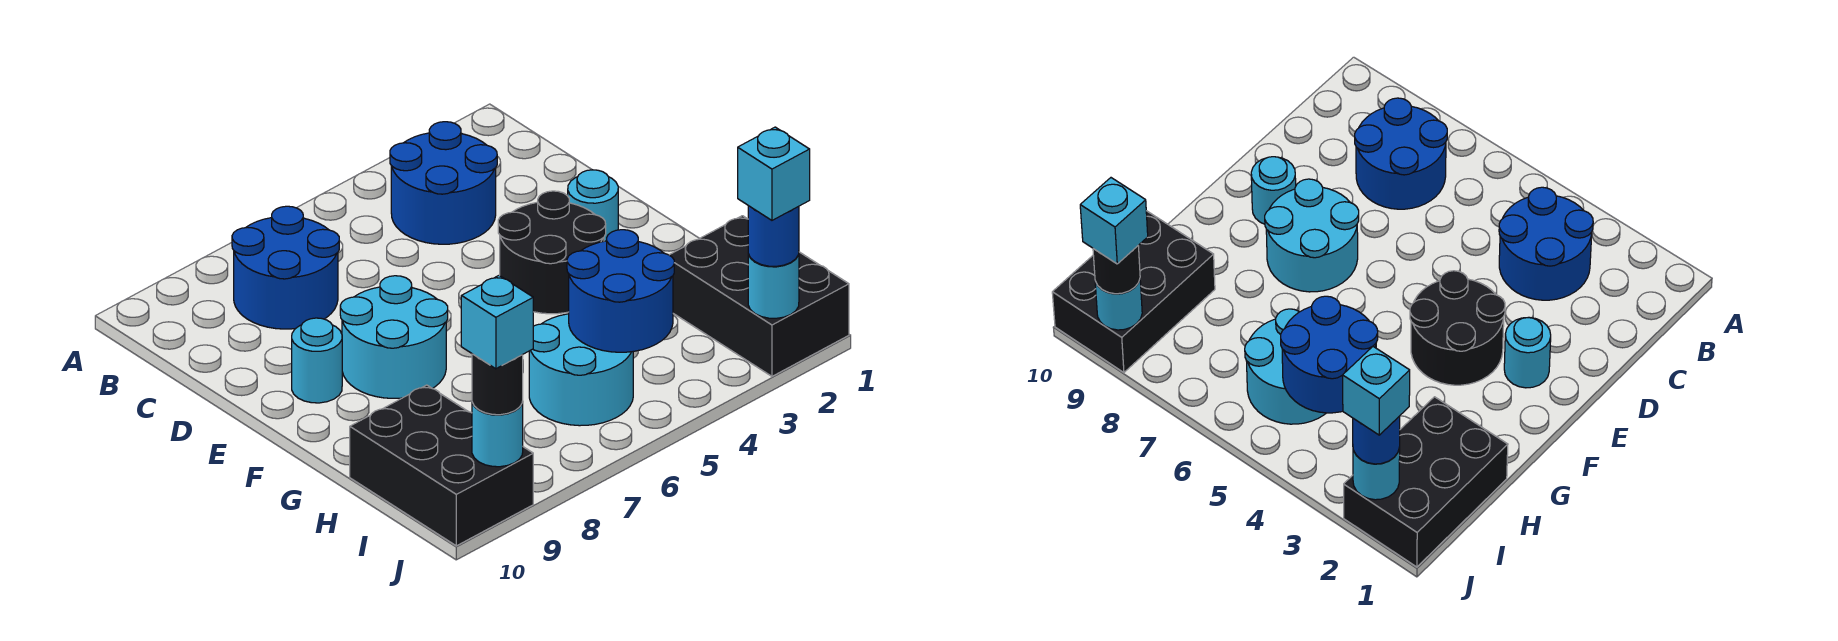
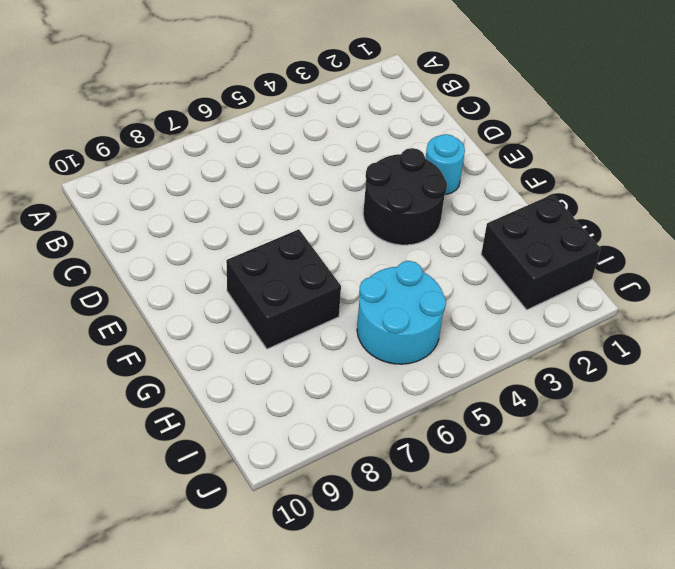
black brick F7:G8 level 1 -> cyan round brick E7:F8 level 1
black brick H1:I2 level 1 -> black brick H1:J2 level 1
none -> blue round brick B3:C4 level 1
none -> blue round brick B7:C8 level 1
none -> cyan round brick E9 level 1

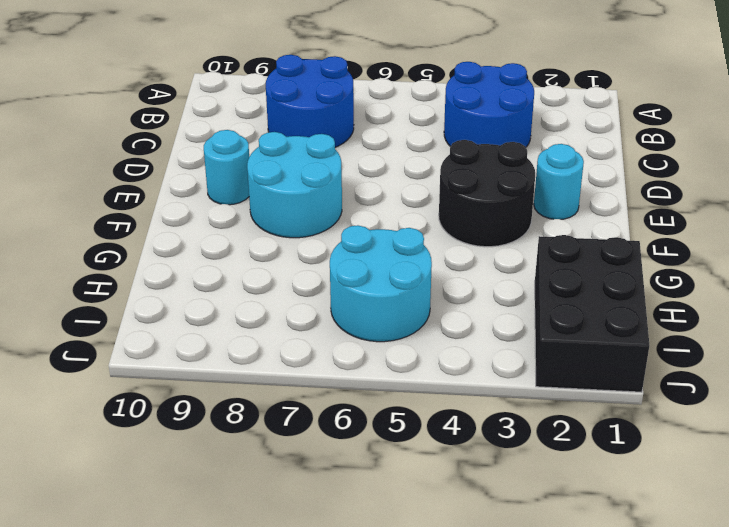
none -> black brick H9:J10 level 1
none -> blue round brick H4:I5 level 2
none -> cyan round brick J2 level 2

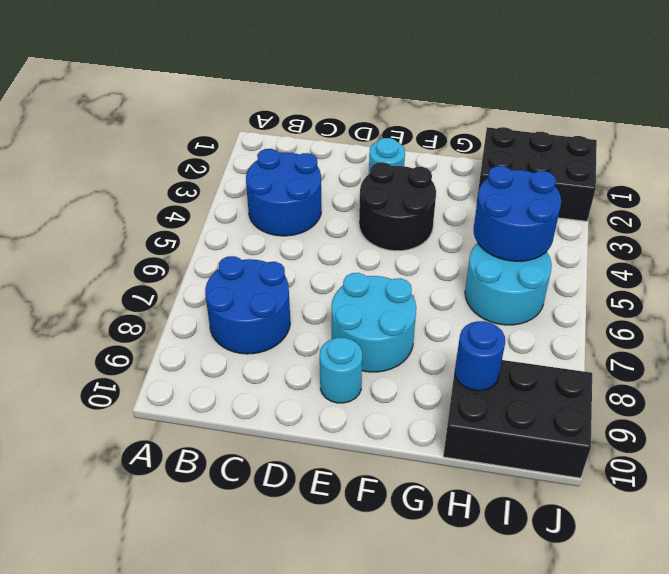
blue round brick H9 level 2 -> blue round brick J2 level 3
none -> cyan round brick J2 level 2
none -> cyan round brick J9 level 2
none -> black round brick J9 level 3

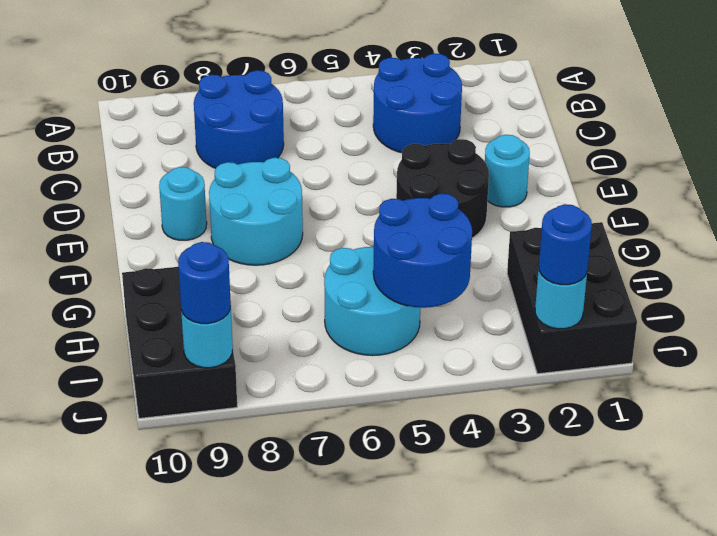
blue round brick J9 level 3 -> black round brick J9 level 3
none -> cyan brick J2 level 4
none -> cyan brick J9 level 4

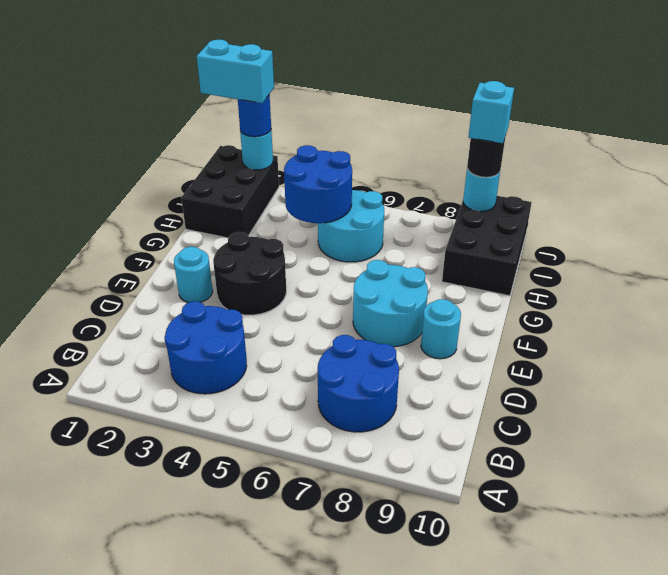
cyan brick J1:J2 level 4 -> cyan brick J2 level 4

